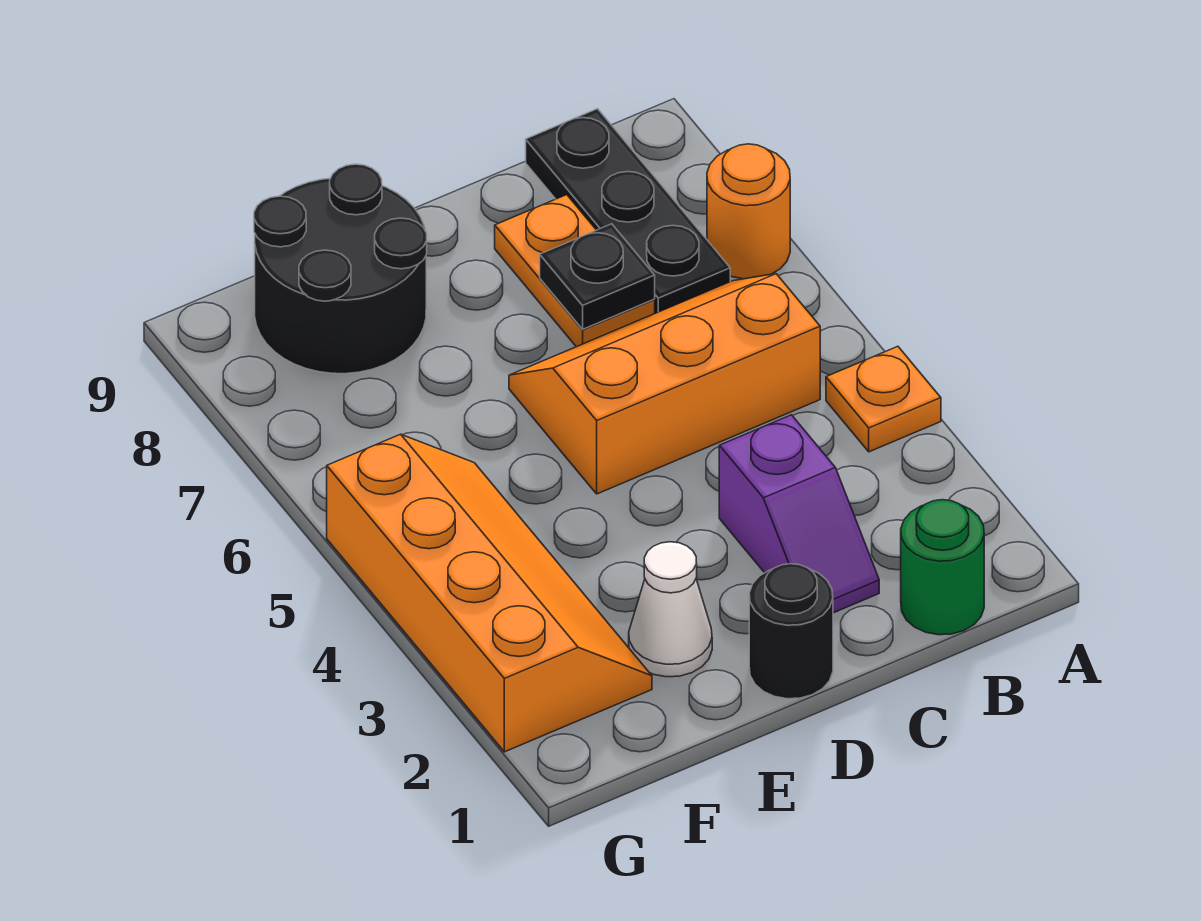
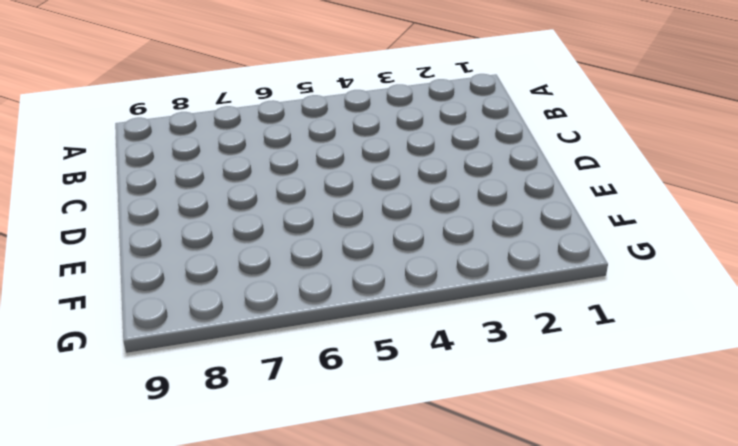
none -> orange plate A4 level 1
none -> orange round brick A7 level 1
none -> green round brick B1 level 1

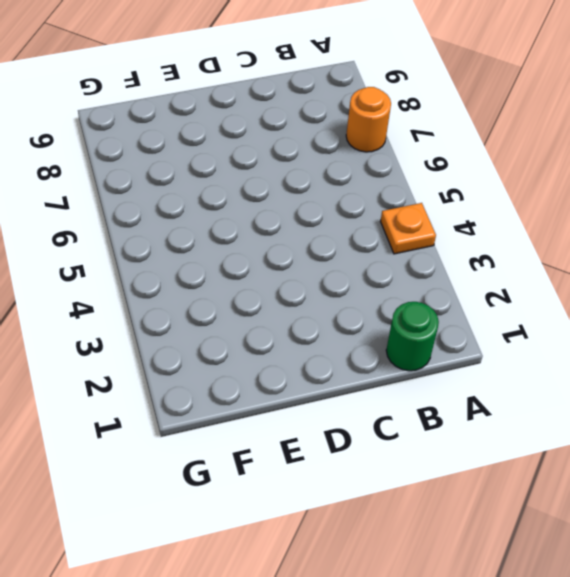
none -> orange slope B5:D6 level 1 top 5
none -> black plate B7:B9 level 1
none -> purple slope C2:C3 level 1 top 3

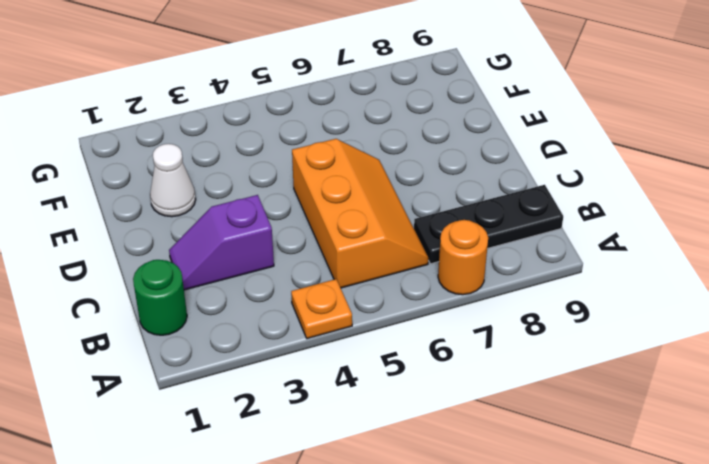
none -> orange plate C7:C8 level 1
none -> black round brick D1 level 1
none -> black round brick E8:F9 level 1

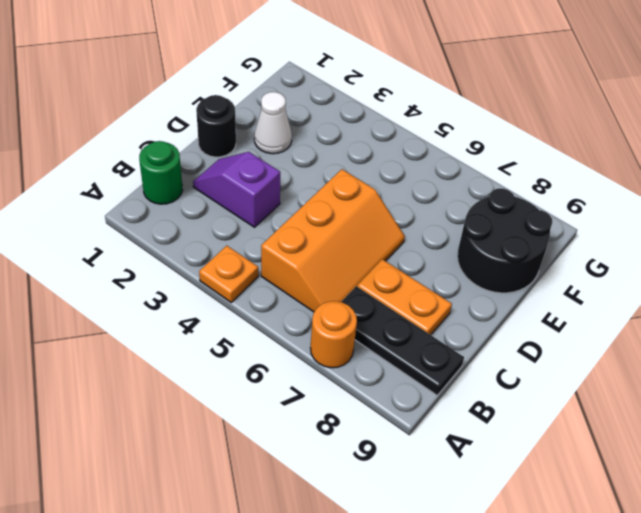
none -> orange slope F2:G5 level 1 top G
none -> black plate C7 level 2

